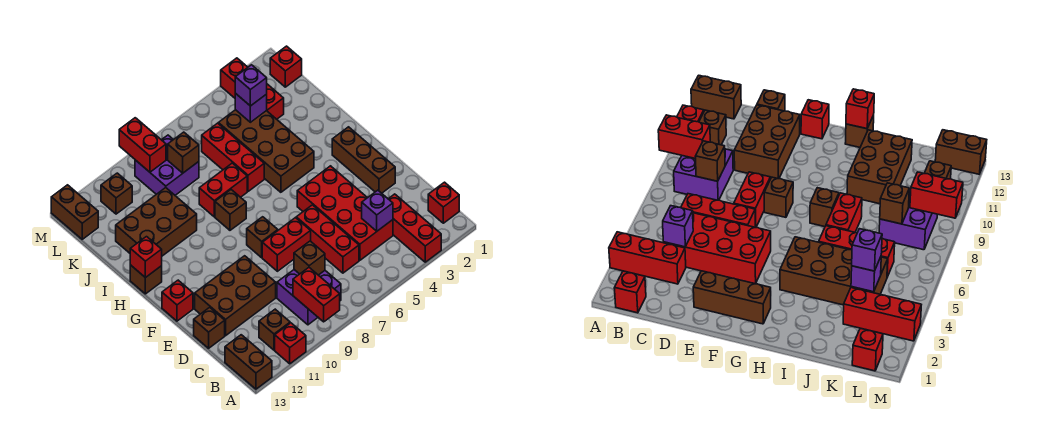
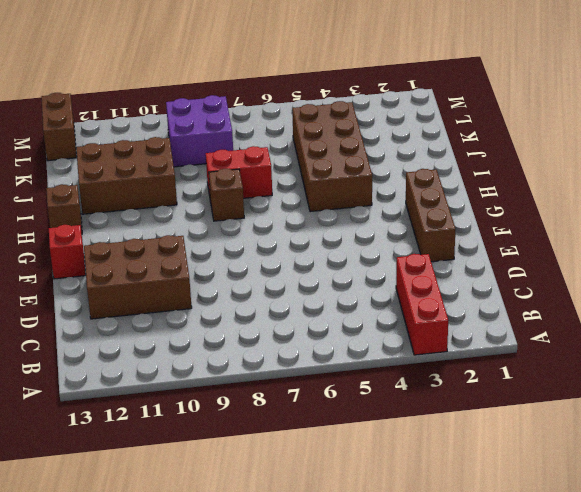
none -> red brick A11 level 1
none -> brown brick A13:B13 level 1
none -> red brick B1 level 1
none -> purple brick B8:C9 level 1

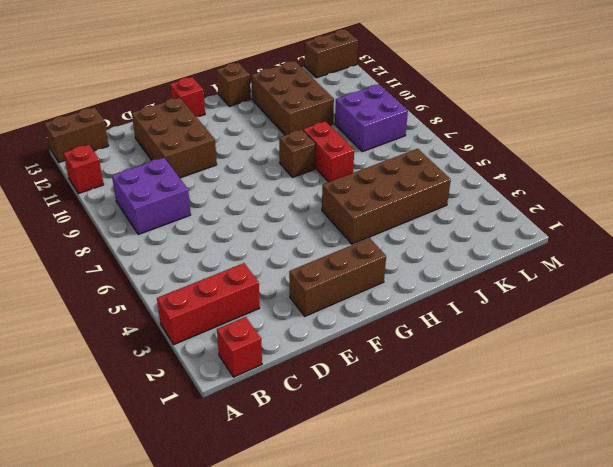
none -> brown brick B11 level 1
none -> red brick C4:F5 level 1
none -> red brick C6:E6 level 1
none -> brown brick D13 level 1

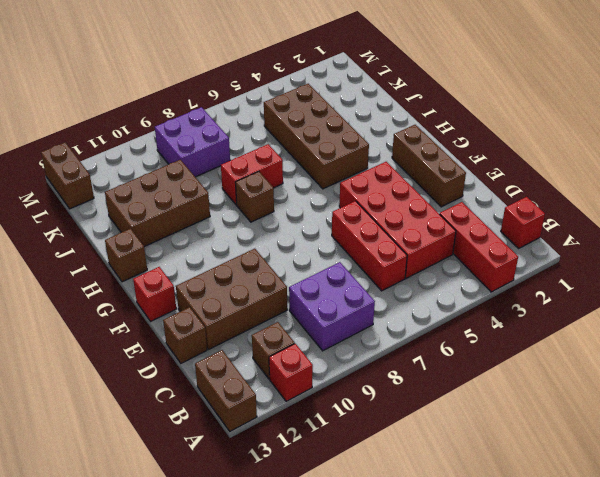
none -> red brick E7:E8 level 1
none -> brown brick F8 level 1
none -> red brick I6:K6 level 1
none -> red brick K3:M3 level 1

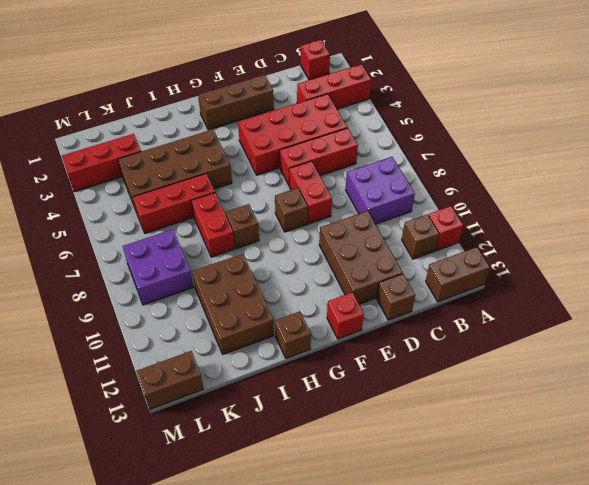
none -> red brick L1 level 1
none -> brown brick L11 level 1
none -> red brick A9:B9 level 2
none -> purple brick C4 level 2

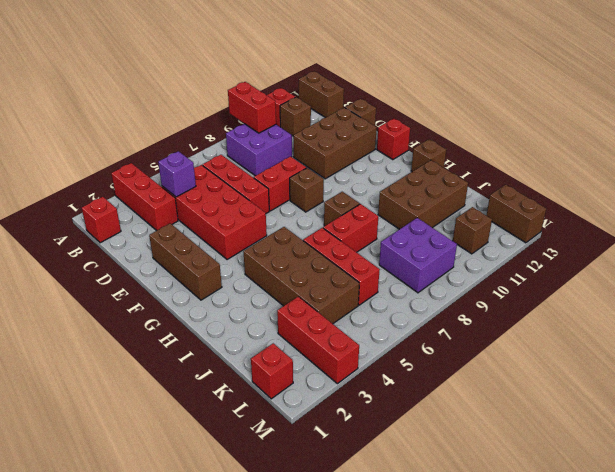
none -> brown brick C8 level 2
none -> red brick H13 level 2
none -> purple brick K4 level 2
none -> brown brick K8 level 2

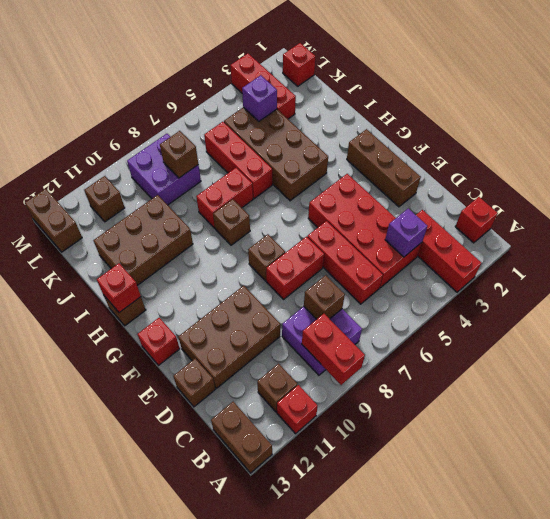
none -> red brick L9:M9 level 2
none -> purple brick K4 level 3

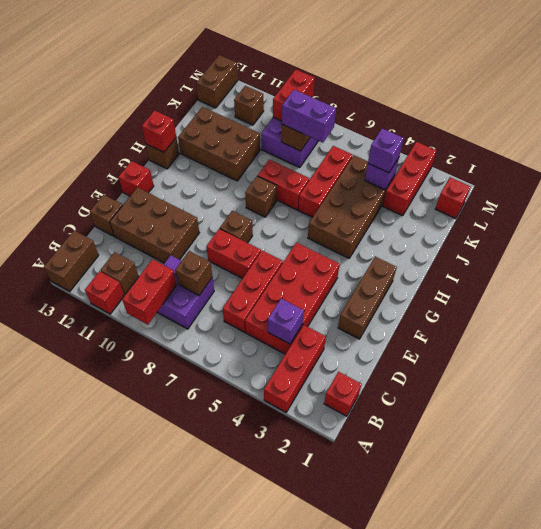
purple brick K7:K8 level 3 -> none

